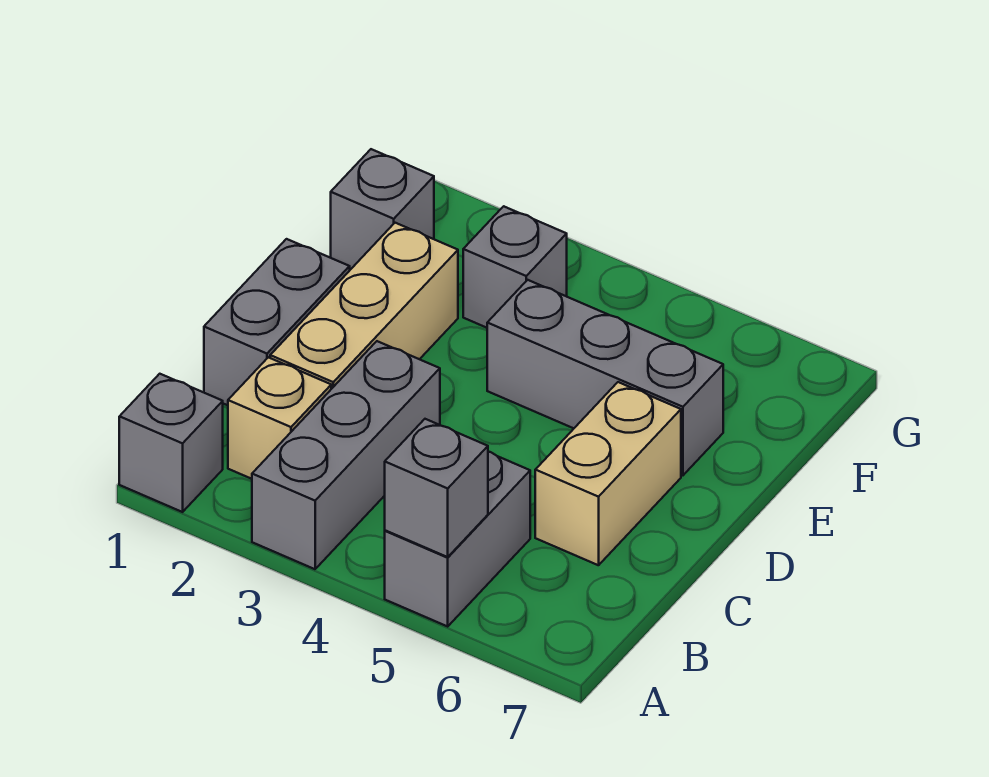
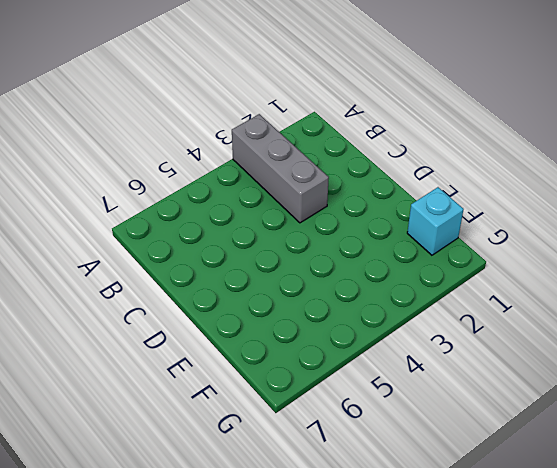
cyan brick F1 level 1 -> grey brick F1 level 1
none -> grey brick A1 level 1
none -> grey brick A5:B5 level 1

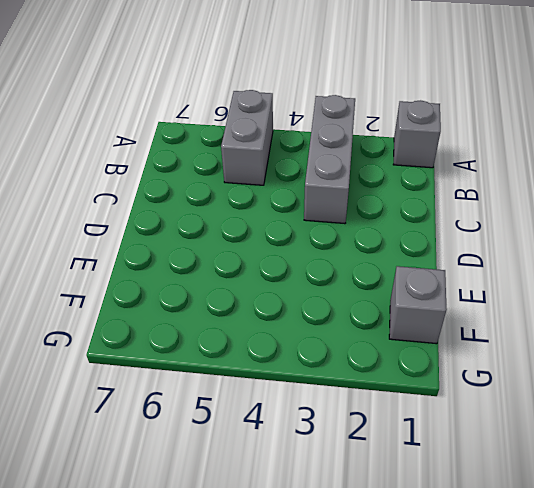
none -> tan brick B2 level 1
none -> grey brick C1:D1 level 1

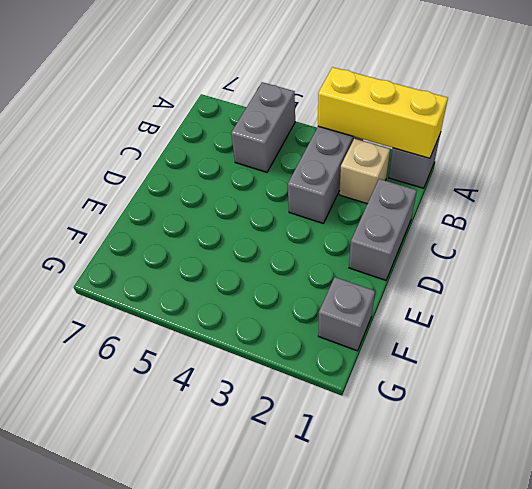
yellow brick A1:A3 level 2 -> none
none -> tan brick C2:E2 level 1
none -> tan brick C6:D6 level 1

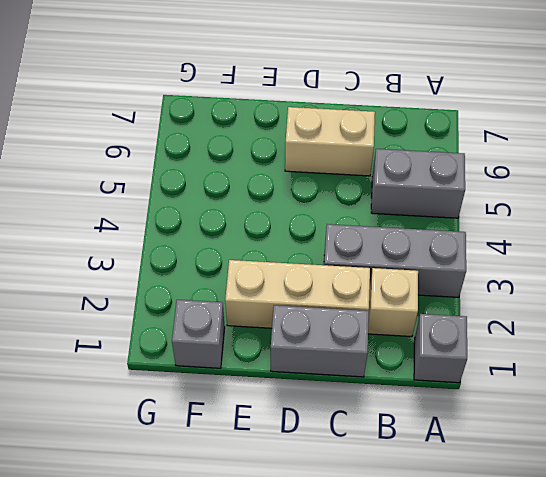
none -> grey brick E4:E6 level 1
none -> grey brick F3 level 1

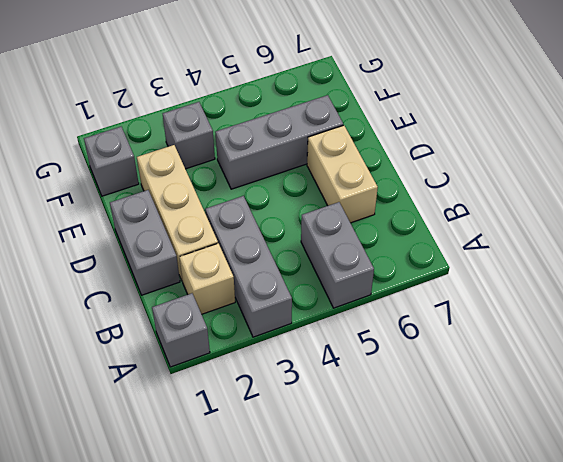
none -> grey brick A5 level 2

